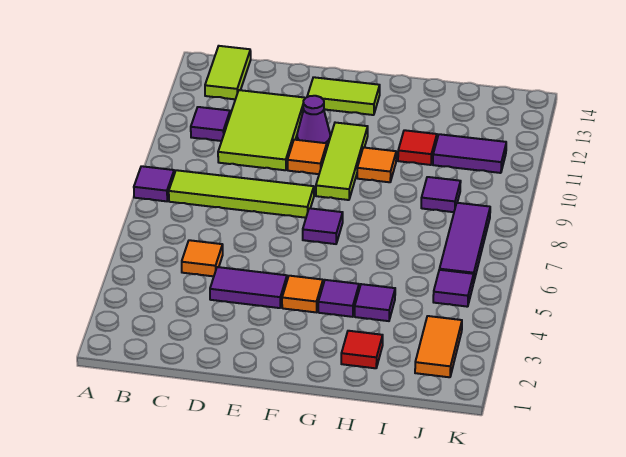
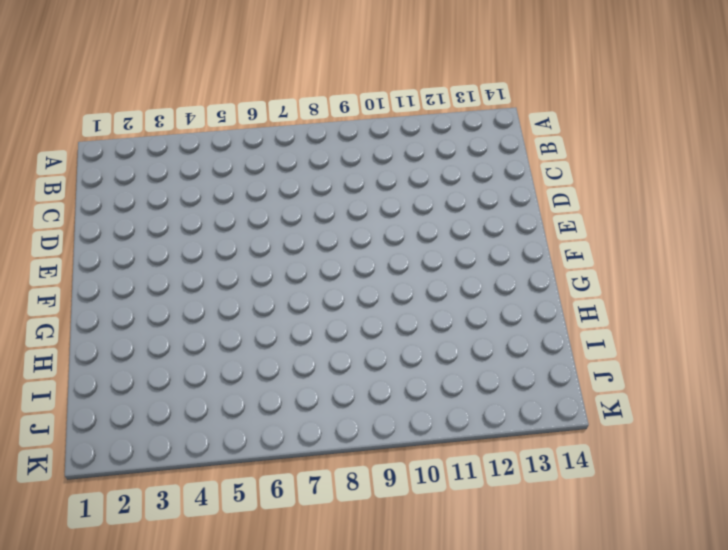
none -> purple tile A8 level 1
none -> lime tile B8:E8 level 1
none -> purple tile B11 level 1

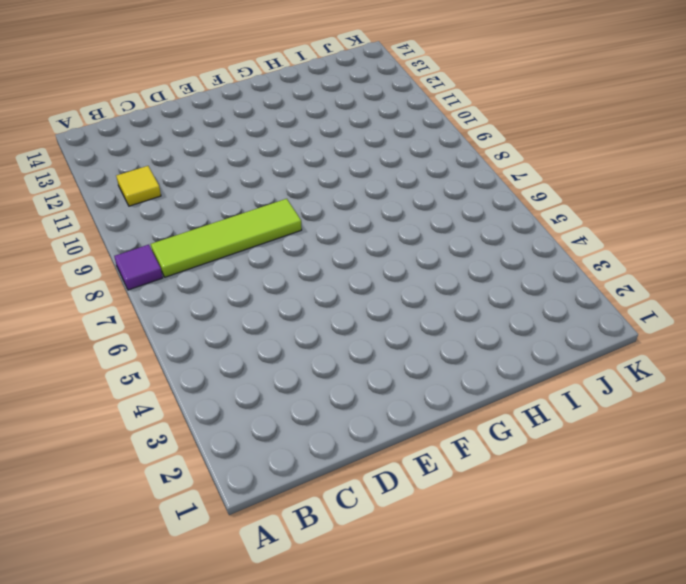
yellow tile B11 level 1 -> purple tile B11 level 1
none -> lime tile B13:B14 level 1
none -> orange tile C5 level 1
none -> lime tile C10:D12 level 1

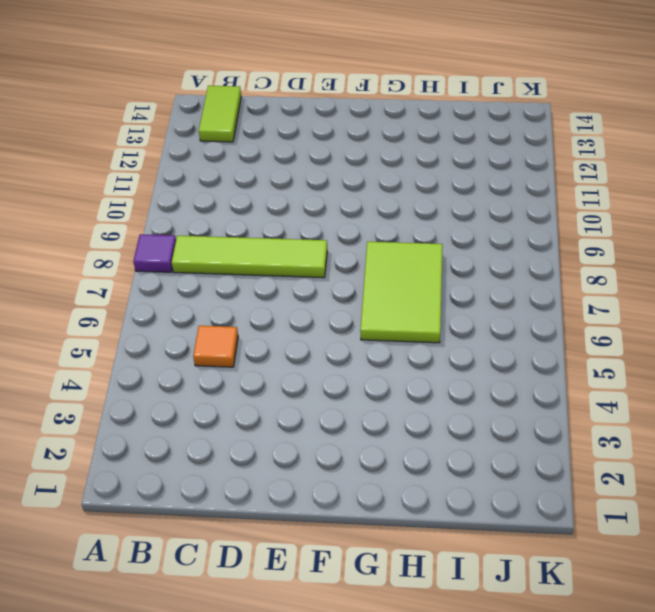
lime tile G6:H8 level 1 -> lime tile C10:D12 level 1
none -> purple tile B11 level 1
none -> purple tile D4:E4 level 1
none -> orange tile E10 level 1

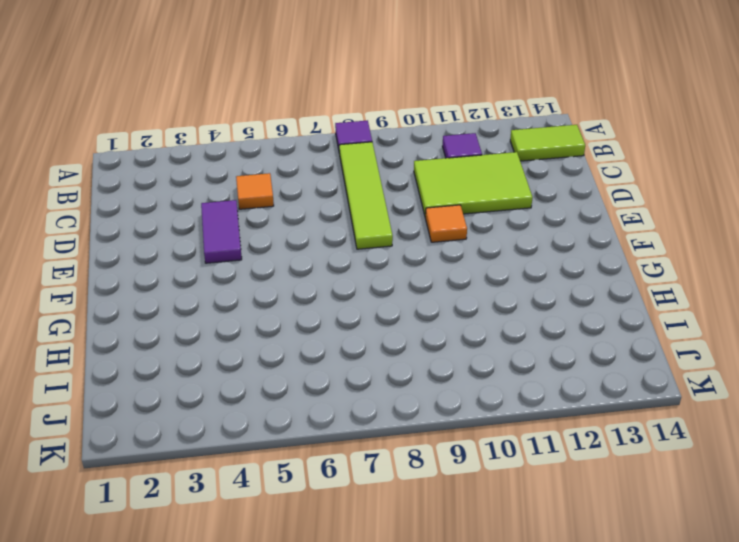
none -> purple cone E11 level 1
none -> lime tile E13:F13 level 1
none -> orange tile F4 level 1

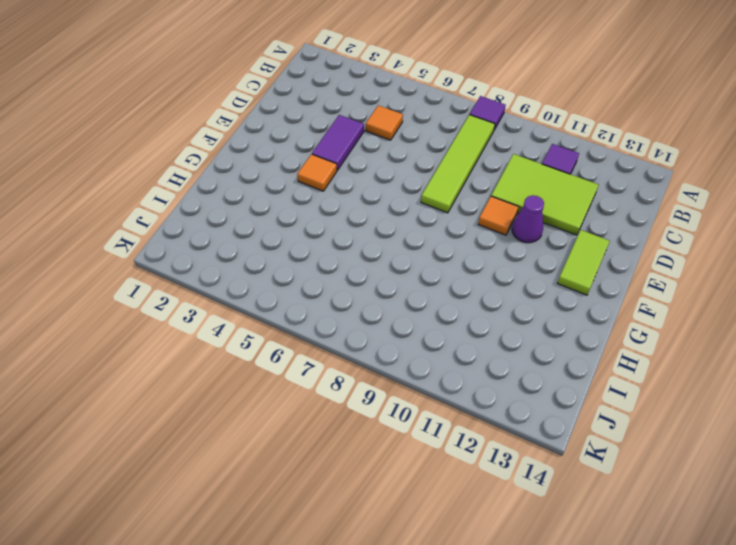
none -> lime tile B13:B14 level 1
none -> purple tile F7 level 1
none -> lime tile F9:F11 level 1

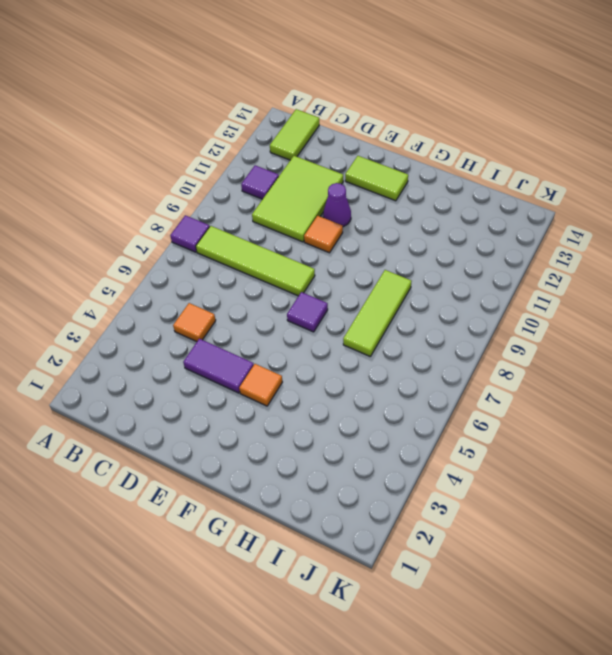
lime tile H7:H9 level 1 -> lime tile F9:F11 level 1
none -> purple tile G4 level 1
none -> orange tile G10 level 1
none -> red tile H2 level 1

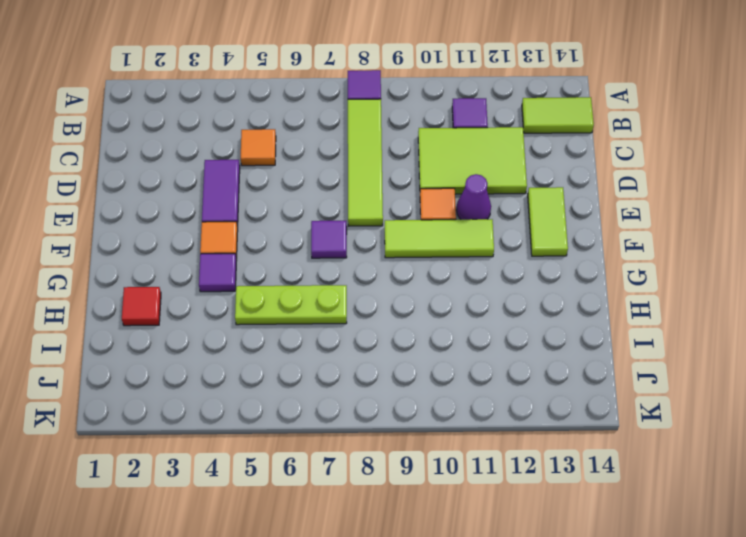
lime plate H5:H7 level 1 -> none
none -> orange tile G10 level 1
none -> purple tile H4 level 1
none -> red tile H11 level 1

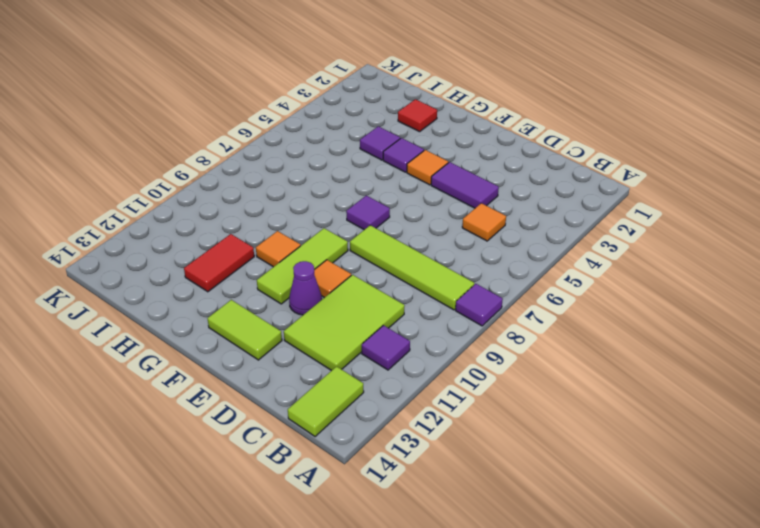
red tile H11:H12 level 1 -> red tile H11 level 1
none -> purple tile I9 level 1
none -> purple tile I11:J11 level 1
none -> orange tile J2:J3 level 1

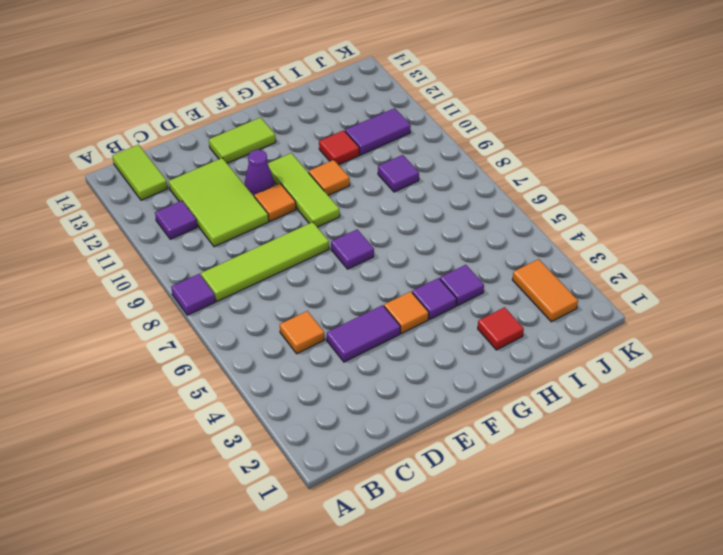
none -> purple tile J5 level 1
none -> purple tile J6:J8 level 1

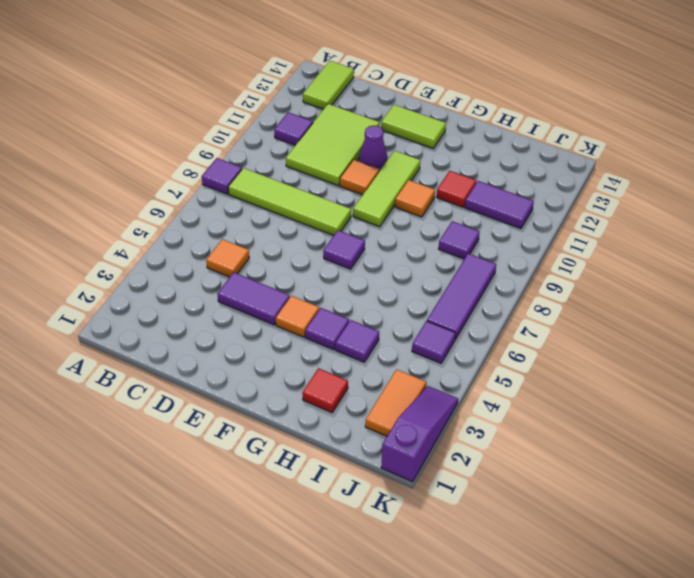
purple slope K1:K3 level 1 top 1 -> none

